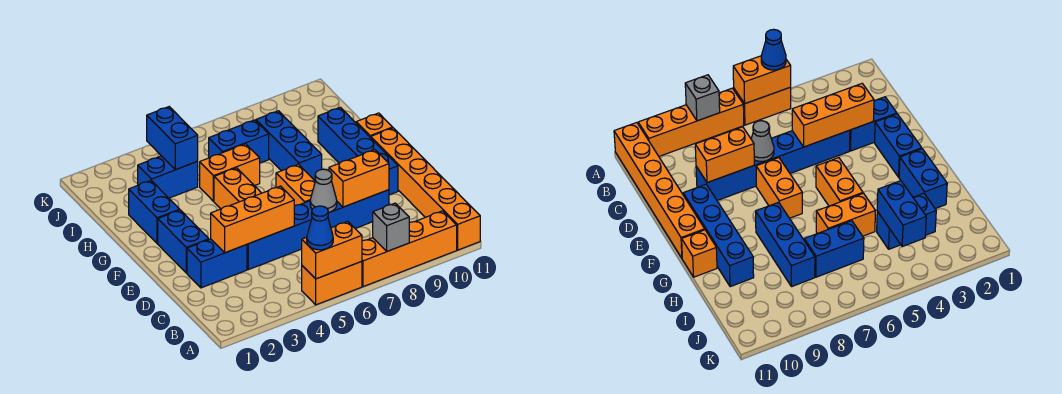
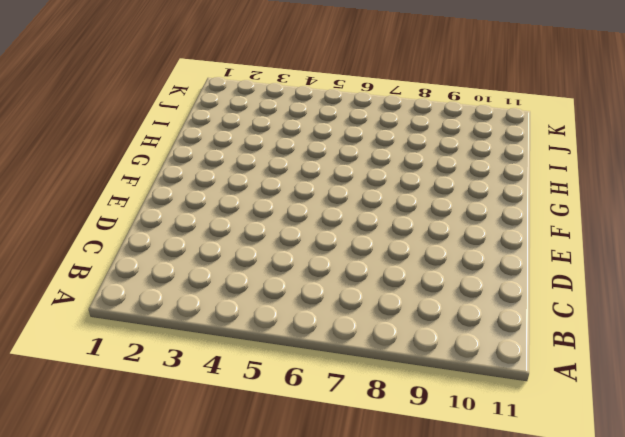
none -> orange brick A5:A6 level 1
none -> orange brick A7:A10 level 1
none -> orange brick A11:F11 level 1

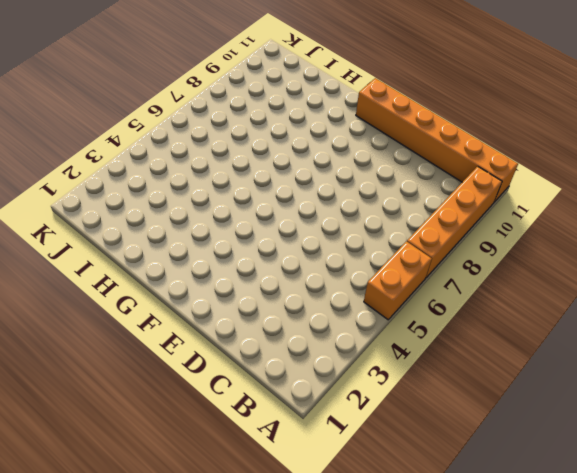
none -> blue brick D2:D3 level 1
none -> blue brick D4:D9 level 1
none -> blue brick E2:F2 level 1

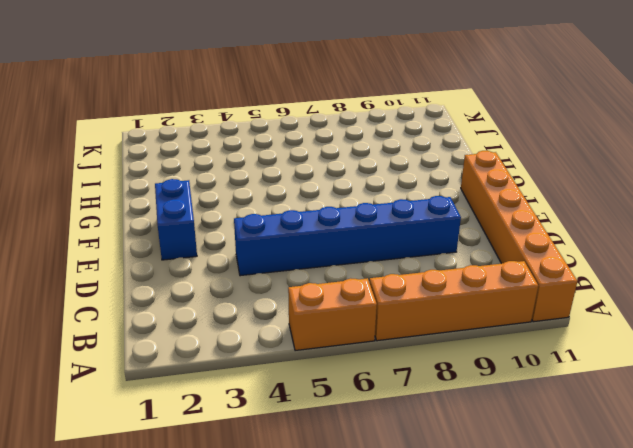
none -> blue brick D2:D3 level 1
none -> orange brick E7:F7 level 1
none -> blue brick E10:H10 level 1

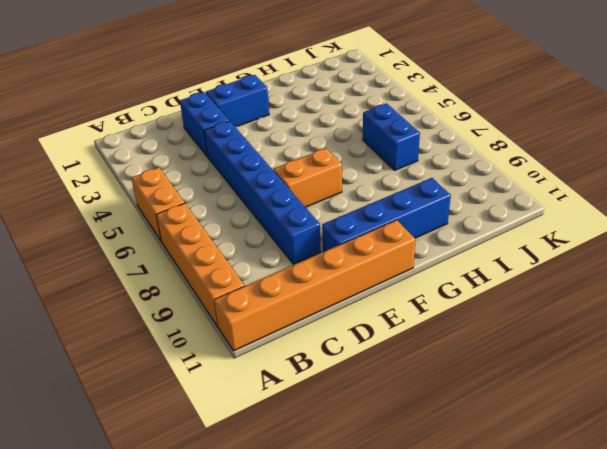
none -> orange brick F5:G5 level 1
none -> blue brick G2:H2 level 1
none -> blue brick G8:I8 level 1

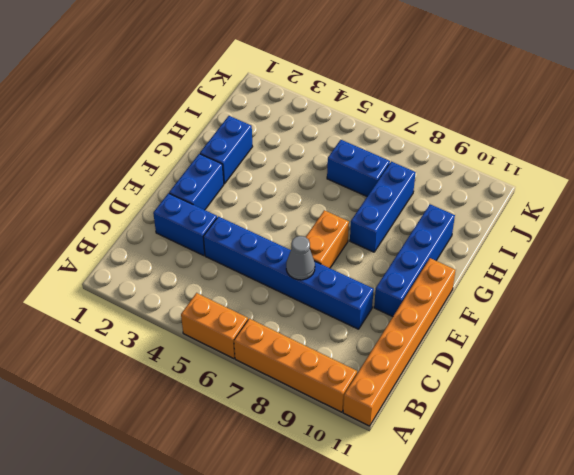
none -> orange brick F5:G5 level 1
none -> orange brick G11 level 1
none -> orange brick H5:H6 level 1

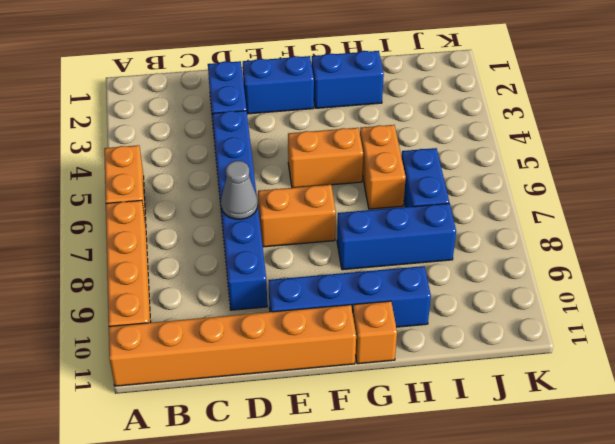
none -> blue brick I3:I4 level 1
none -> orange brick A5:A6 level 2
none -> grey brick A8 level 2

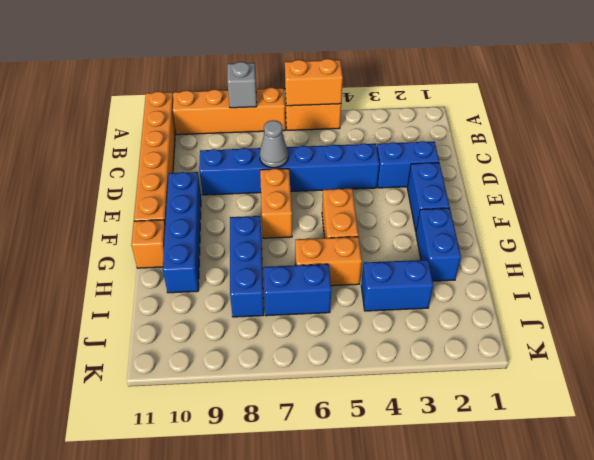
none -> orange brick D3:D5 level 2
none -> orange brick D8:D9 level 2
none -> blue brick I4:J4 level 2

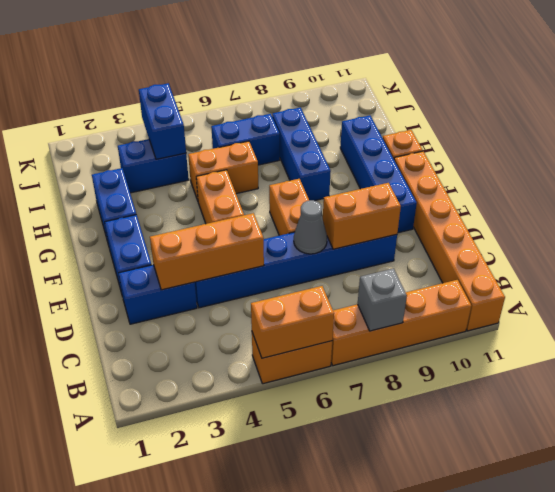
none -> blue cone A5 level 3

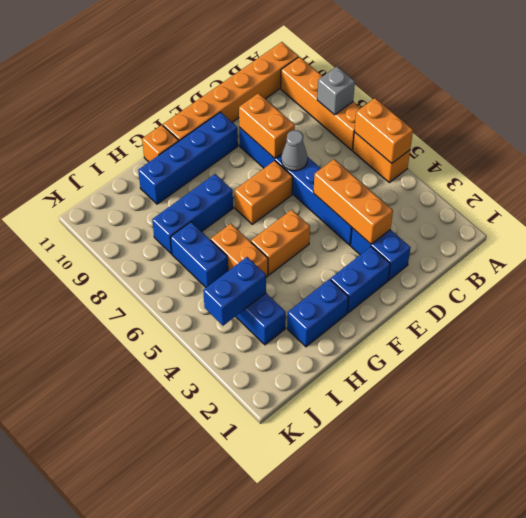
none -> blue cone A5 level 3

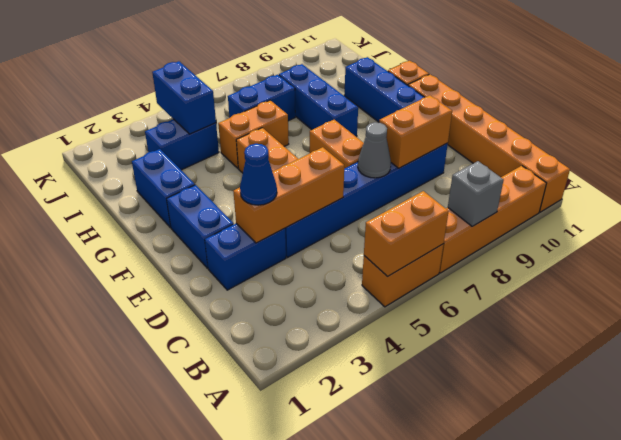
blue cone D3 level 3 -> blue cone A5 level 3

